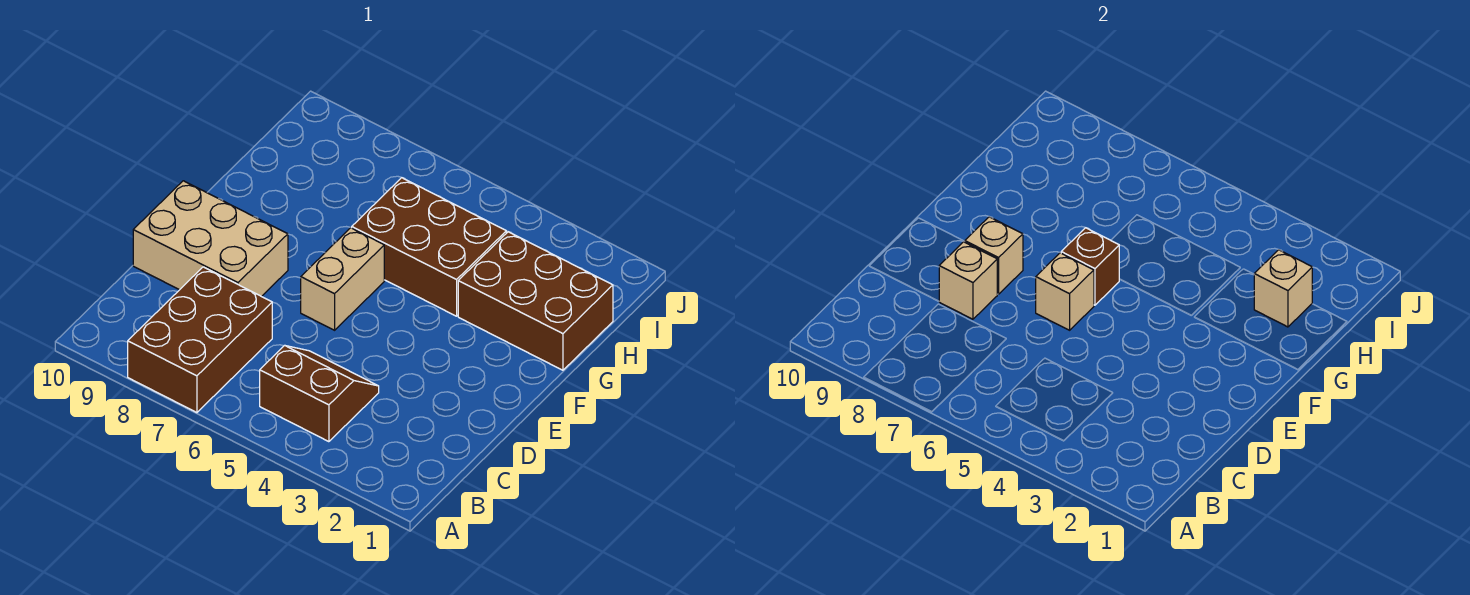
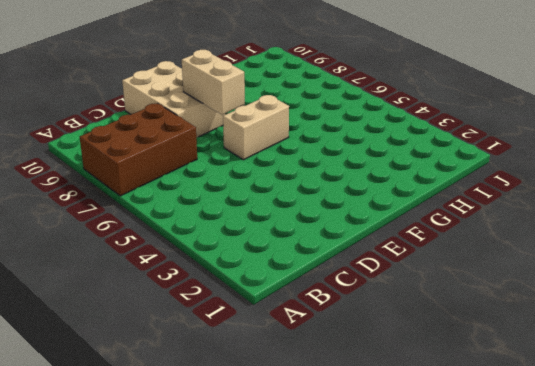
tan brick E7:E8 level 2 -> tan brick E8 level 2
none -> brown slope B4:C5 level 1 top B
none -> brown brick G1:H3 level 1

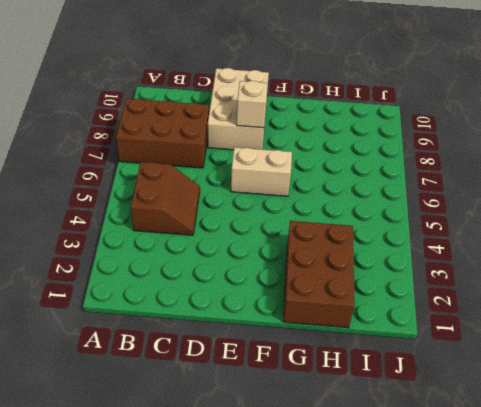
none -> brown brick G4:H6 level 1
none -> tan brick D8 level 2

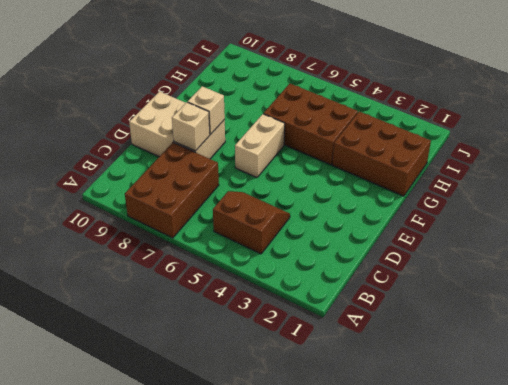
none -> tan brick E6 level 2
none -> brown brick F6 level 2

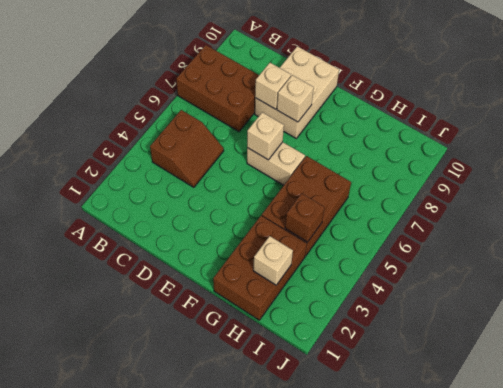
brown brick H4 level 2 -> brown brick F6 level 2

